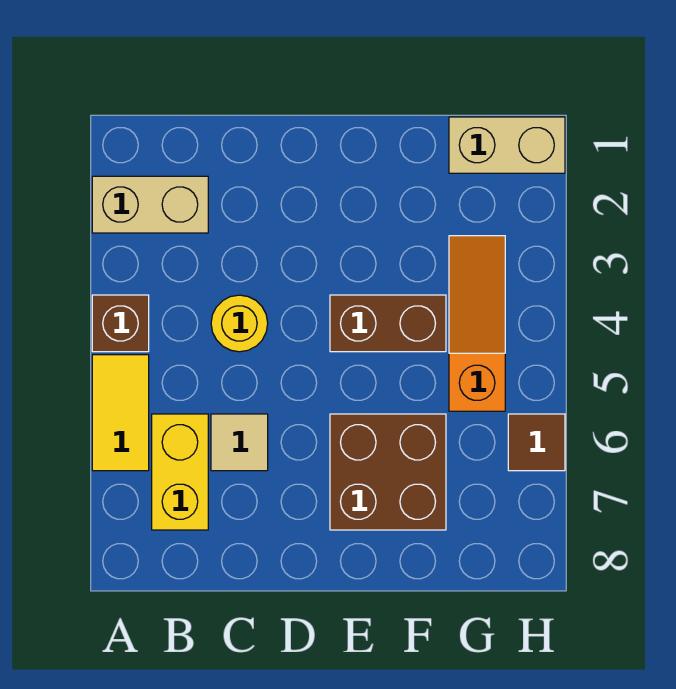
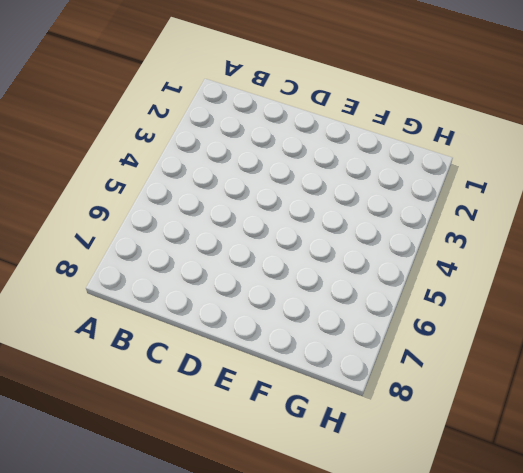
none -> tan brick A2:B2 level 1
none -> brown brick A4 level 1

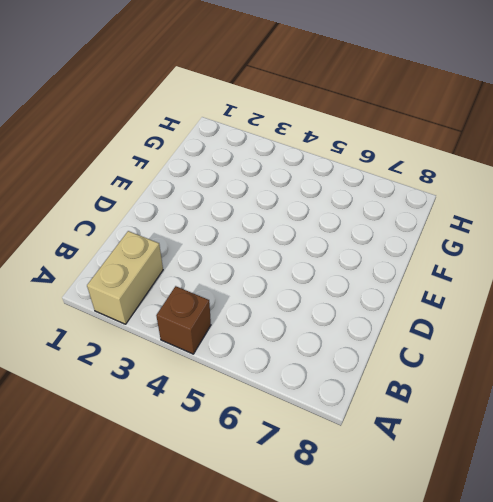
none -> yellow tile A5:A6 level 1
none -> yellow brick B6:B7 level 1

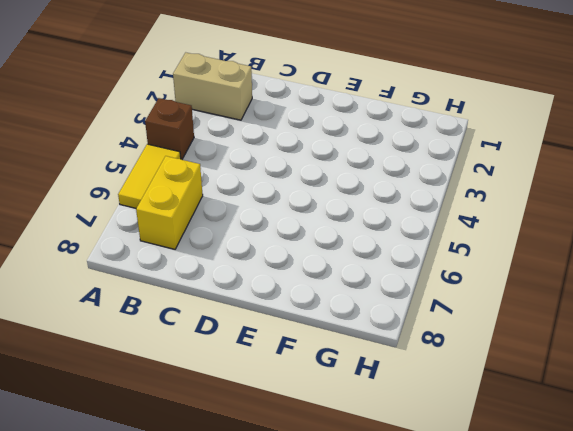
none -> yellow round brick C4 level 1
none -> tan tile C6 level 1

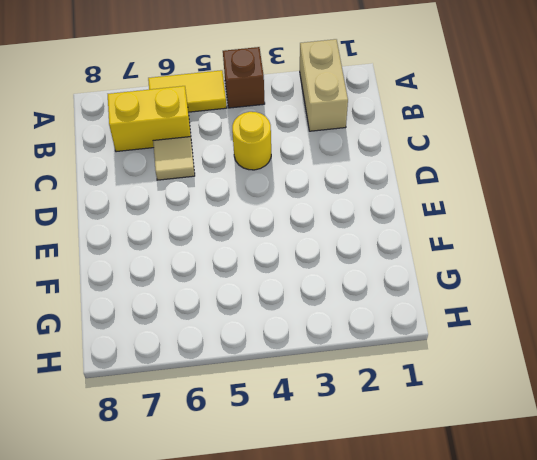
none -> brown brick E4:F4 level 1
none -> brown brick E6:F7 level 1

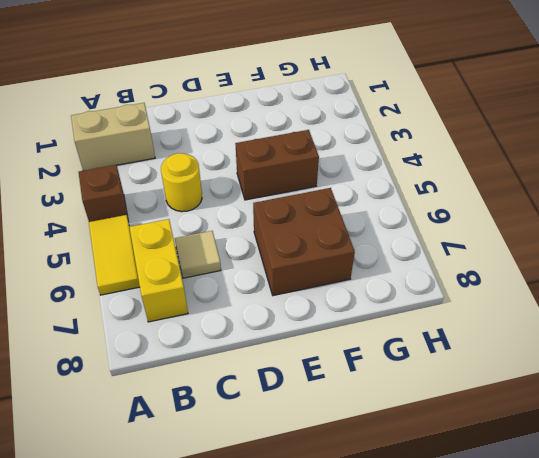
none -> tan brick G1:H1 level 1
none -> orange slope G3:G5 level 1 top 5

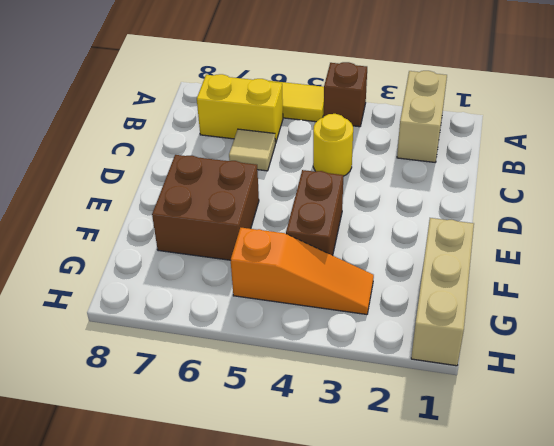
tan brick F1:H1 level 1 -> tan brick G1:H1 level 1
none -> brown tile H6 level 1

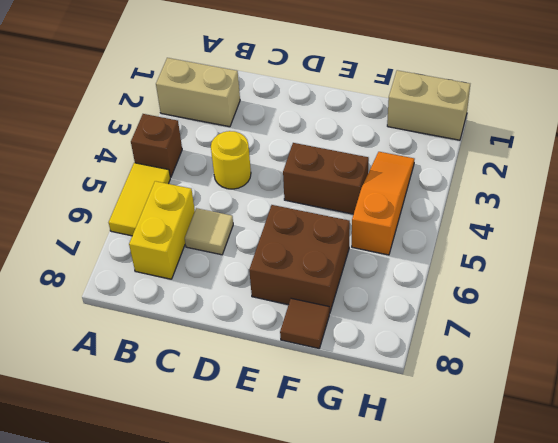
brown tile F8 level 1 -> brown tile H6 level 1

